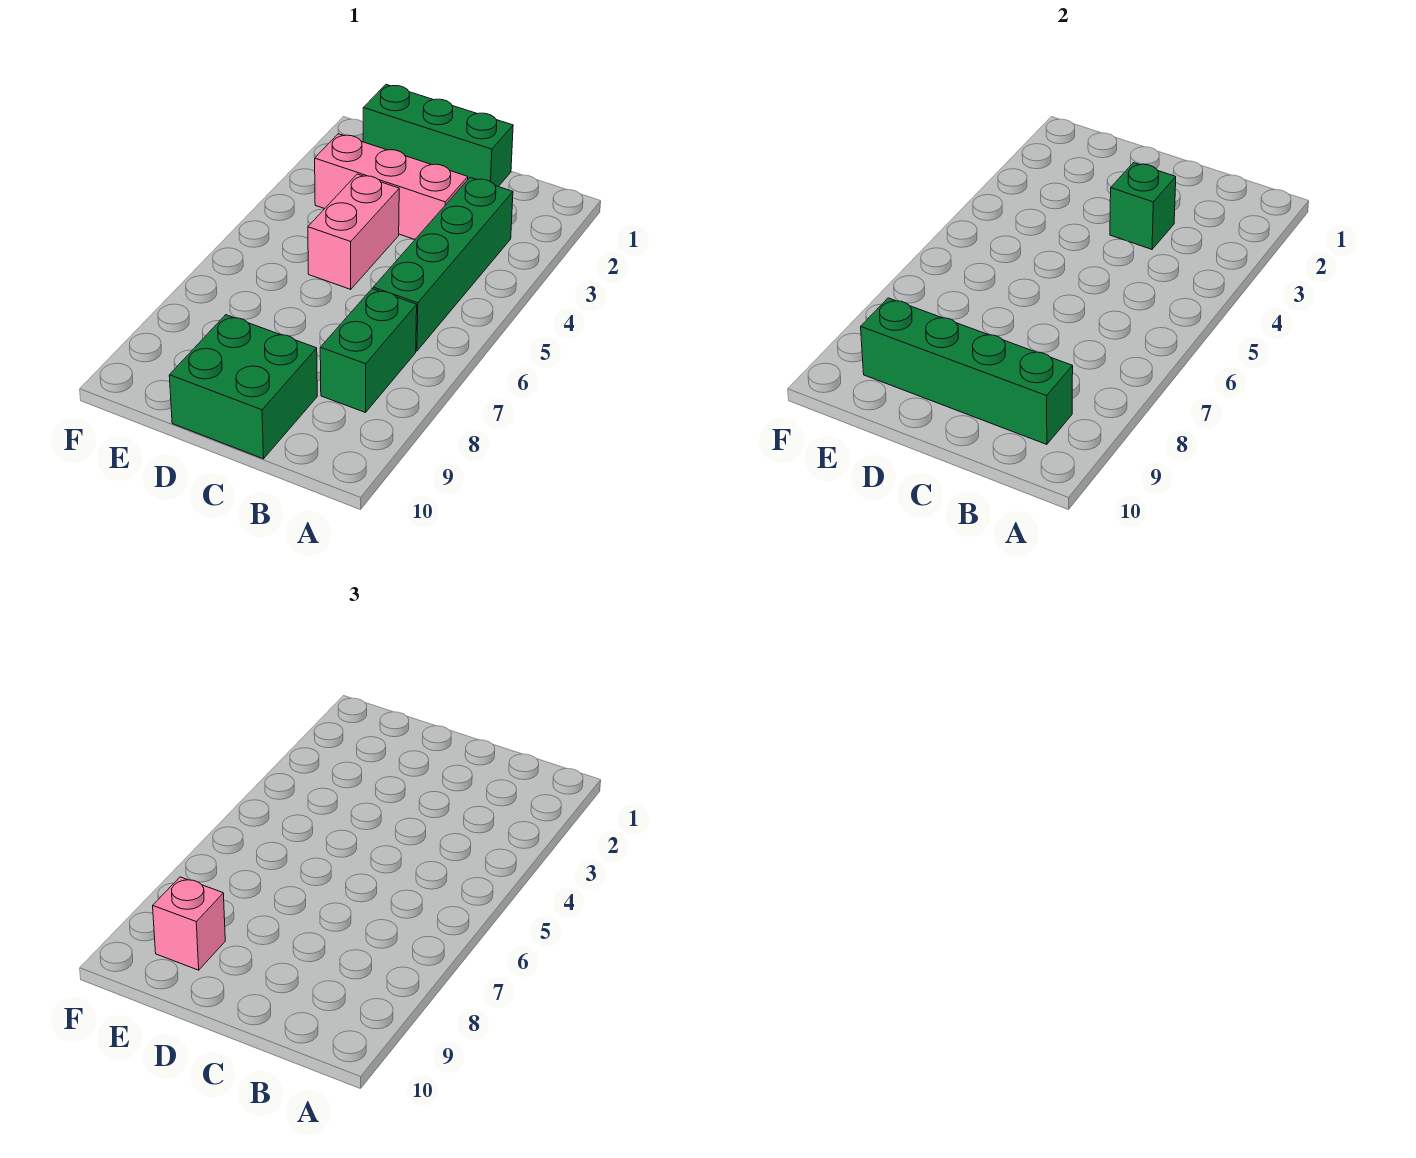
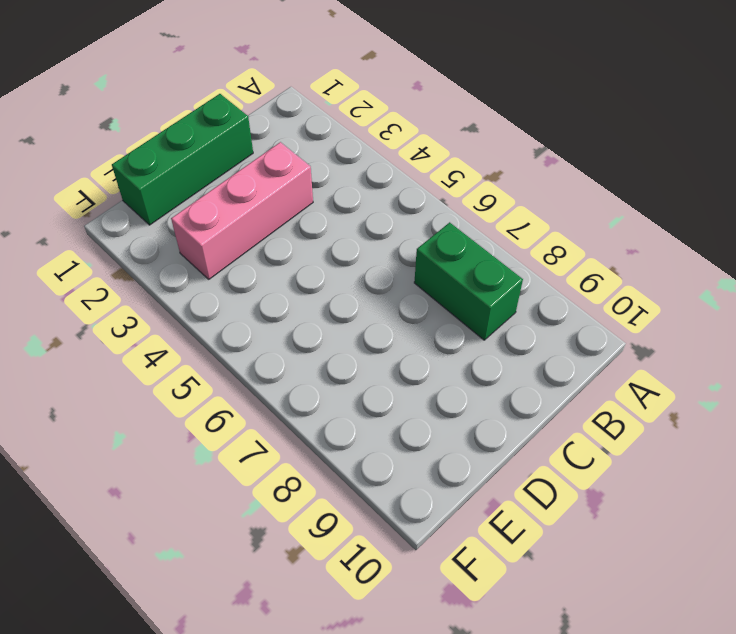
none -> green brick B3:B6 level 1
none -> green brick C9:D10 level 1

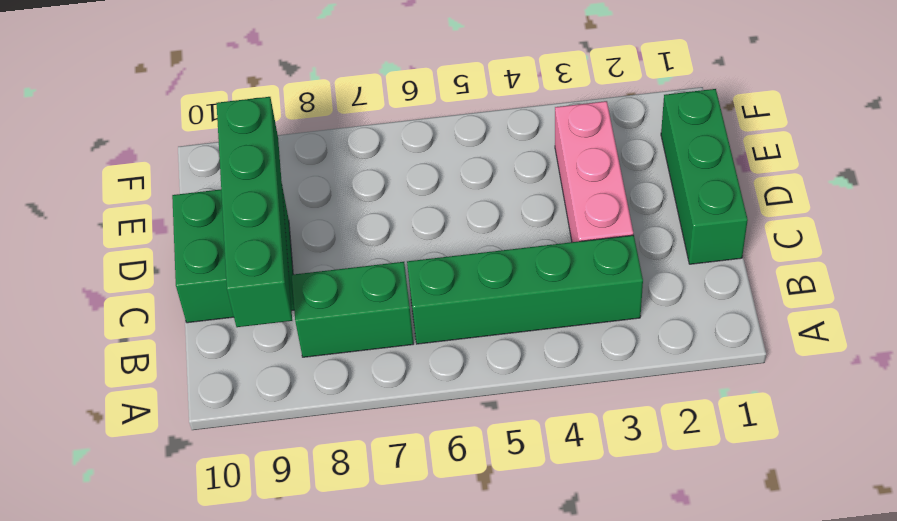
none -> pink brick D4:D5 level 1
none -> green brick C3 level 2

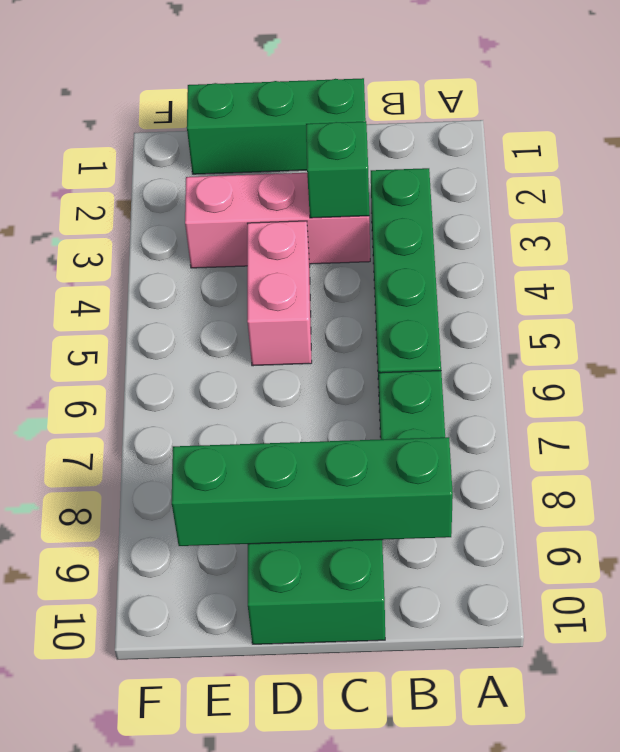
none -> pink brick E9 level 3

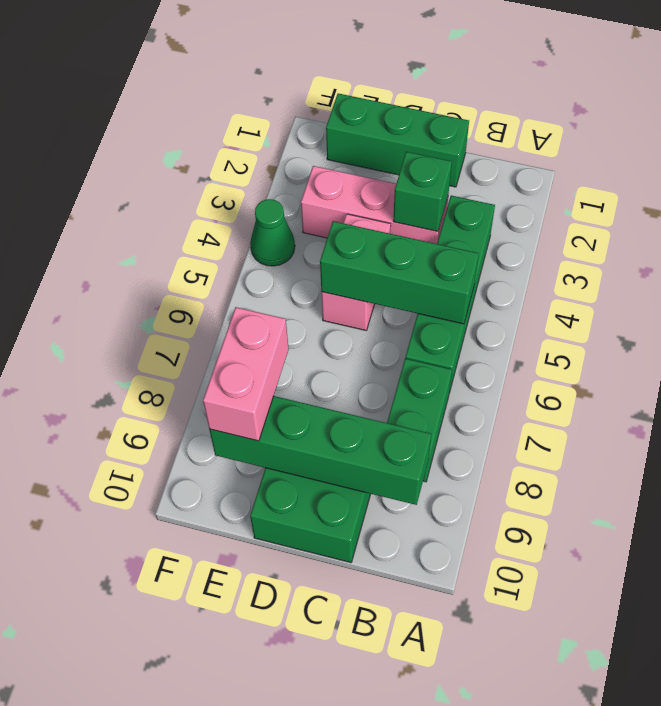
green brick B5:D5 level 2 -> none
pink brick E8:E9 level 3 -> pink brick E9 level 3
green cone F4 level 1 -> none

